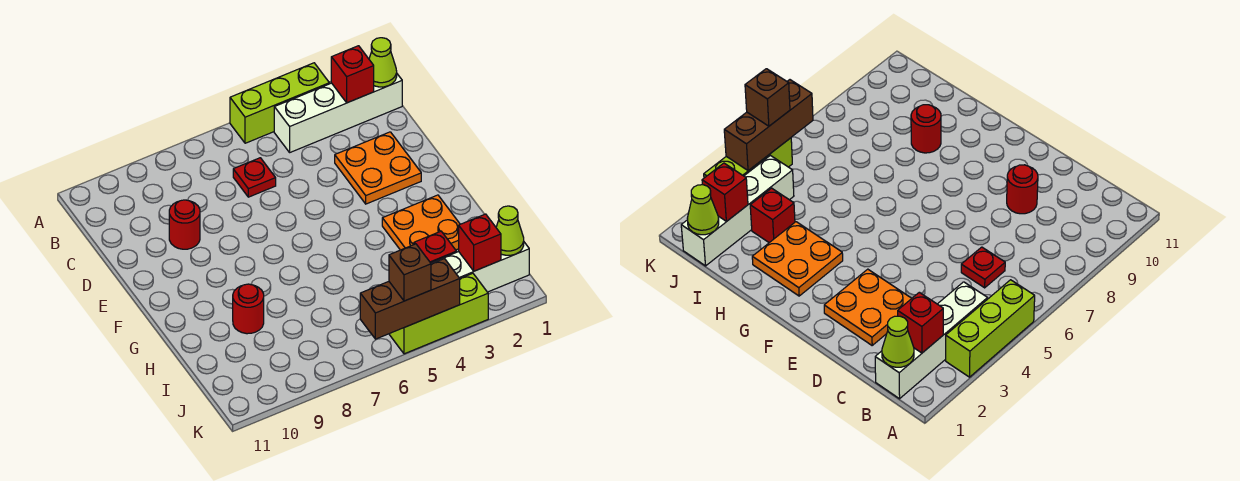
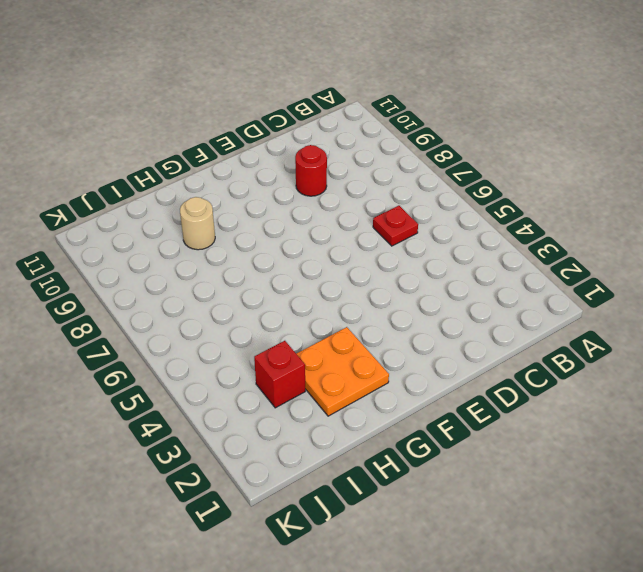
tan round brick H9 level 1 -> red round brick H9 level 1
none -> lime brick A3:A5 level 1
none -> white brick B1:B4 level 1
none -> orange plate D2:E3 level 1

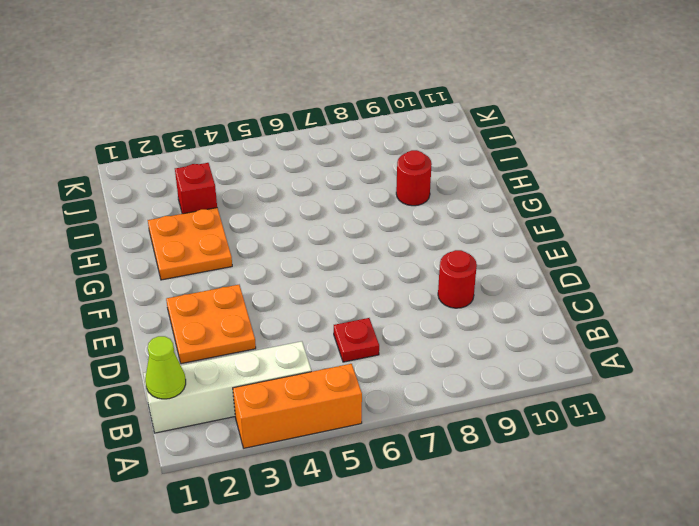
orange brick A3:A5 level 1 -> lime brick A3:A5 level 1
none -> white brick J1:J4 level 1
none -> lime brick K3:K5 level 1
none -> red brick B2 level 2

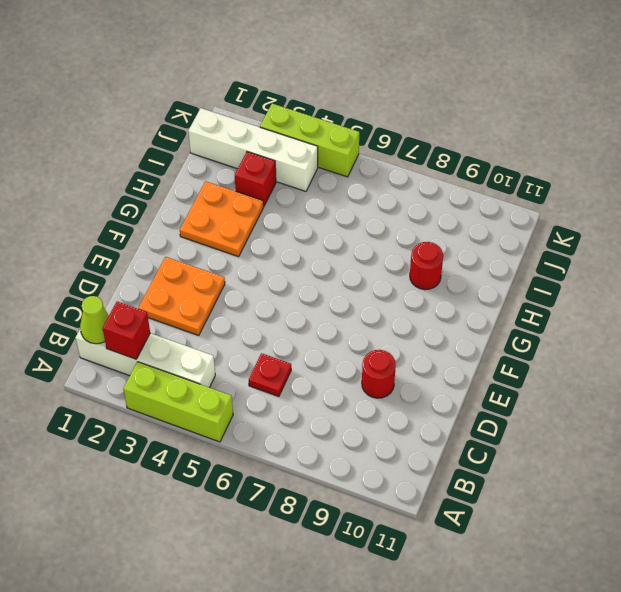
none -> lime cone J1 level 2
none -> red brick J2 level 2
none -> brown brick K4:K6 level 2

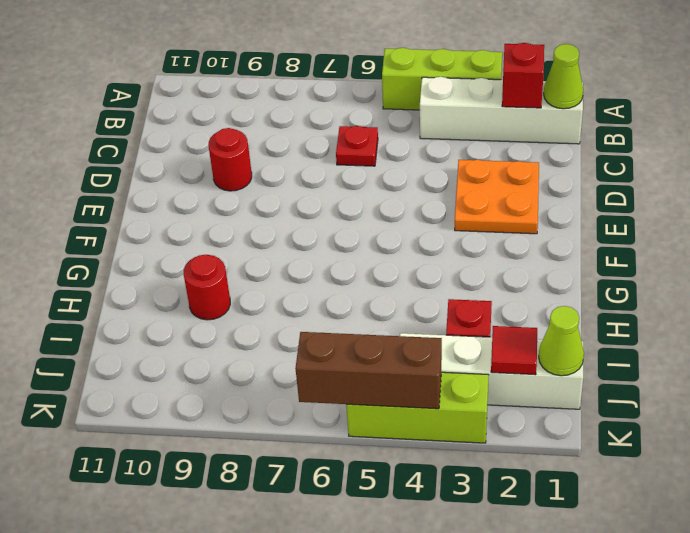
red tile J2 level 2 -> red brick J2 level 2
none -> orange plate G2:H3 level 1
none -> brown brick K5 level 3

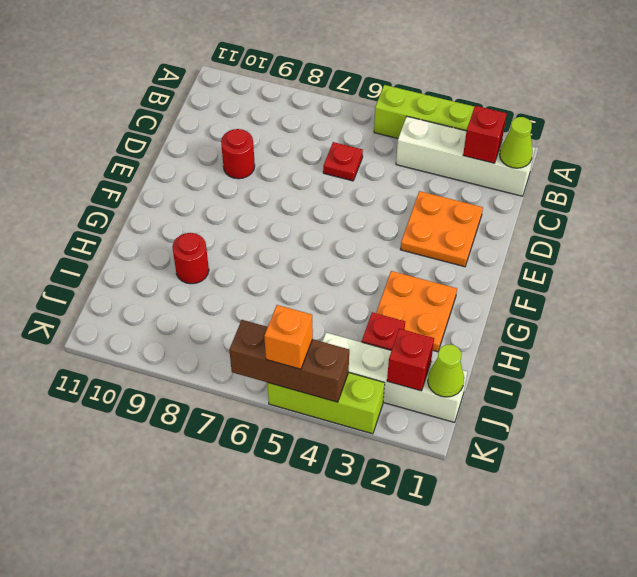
orange brick K5 level 3 -> brown brick K5 level 3

